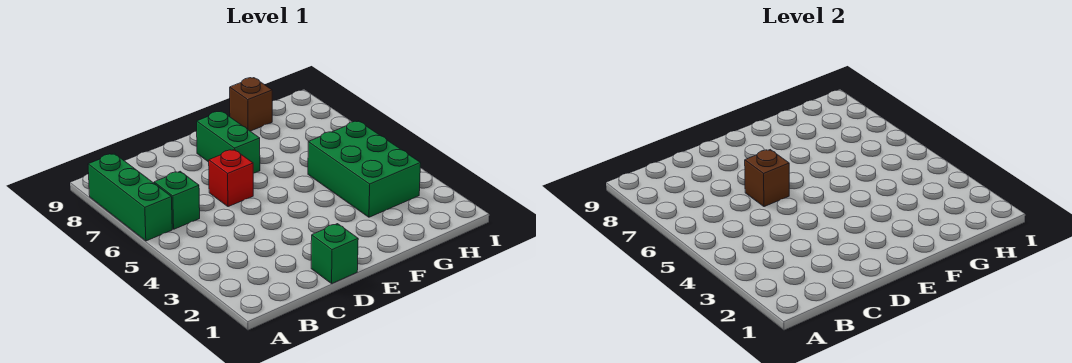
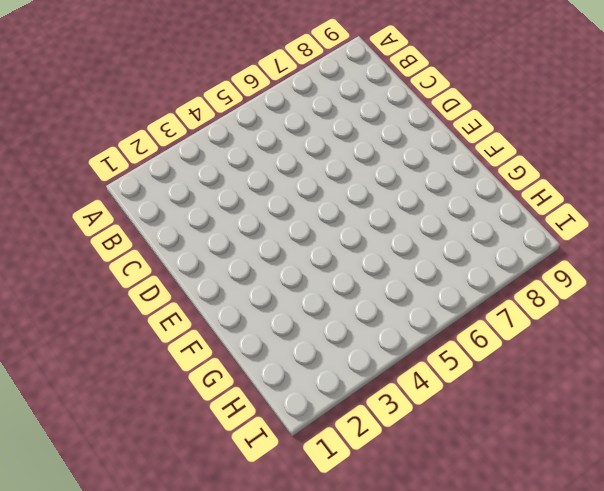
none -> green brick A6:A8 level 1
none -> green brick B6 level 1

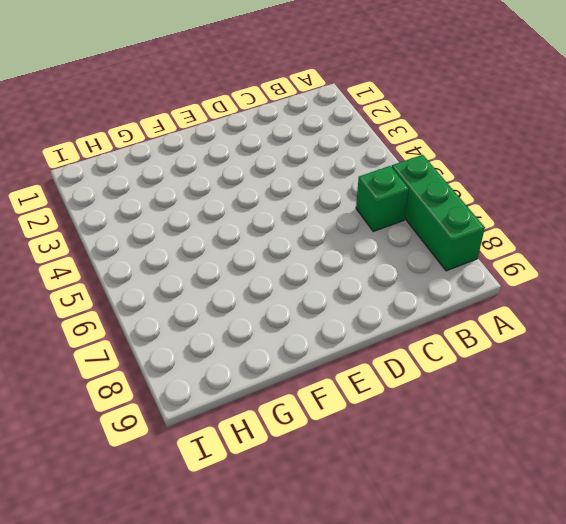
none -> green brick D1 level 1
none -> red brick D6 level 1

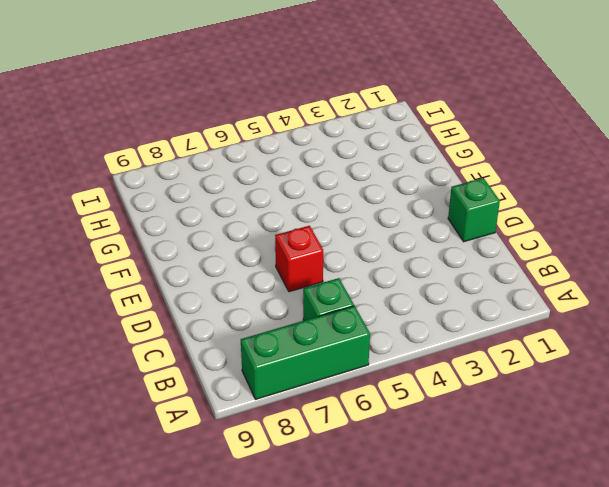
none -> green brick E7:E8 level 1
none -> green brick G3:H5 level 1

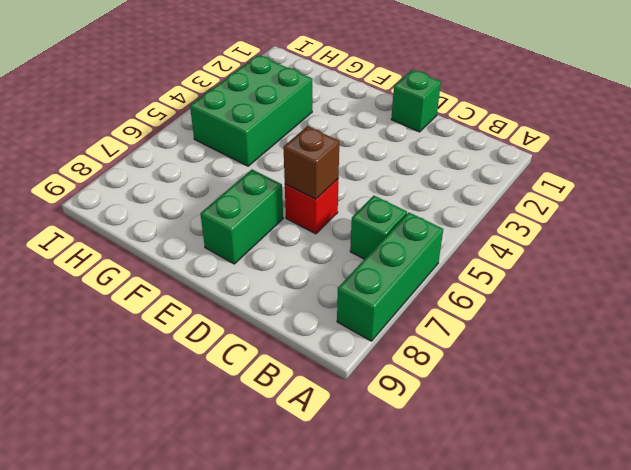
none -> brown brick G9 level 1

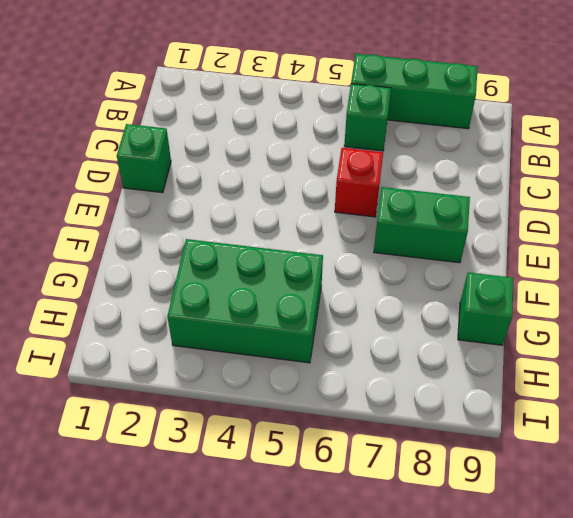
green brick G9 level 1 -> brown brick G9 level 1
none -> brown brick D6 level 2

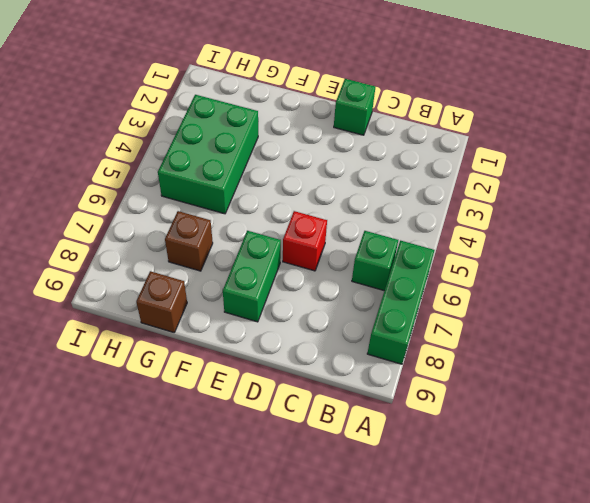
brown brick G7 level 1 -> brown brick D6 level 2

